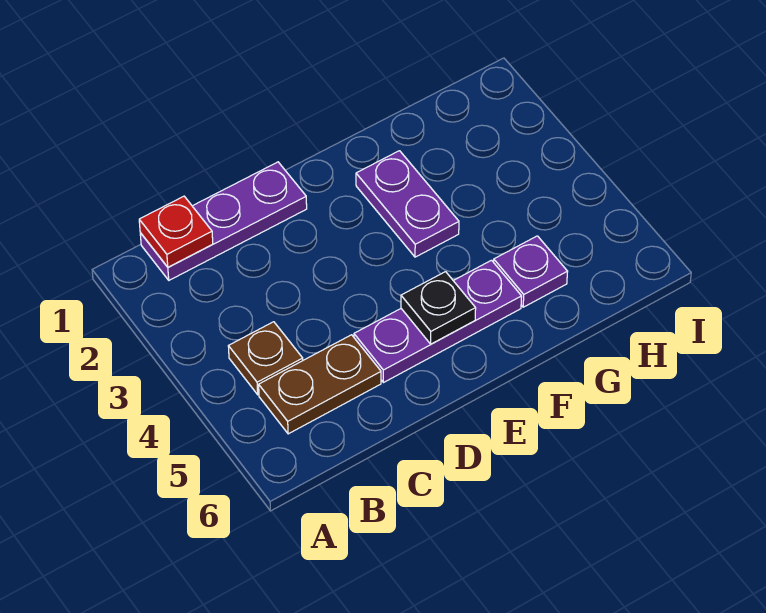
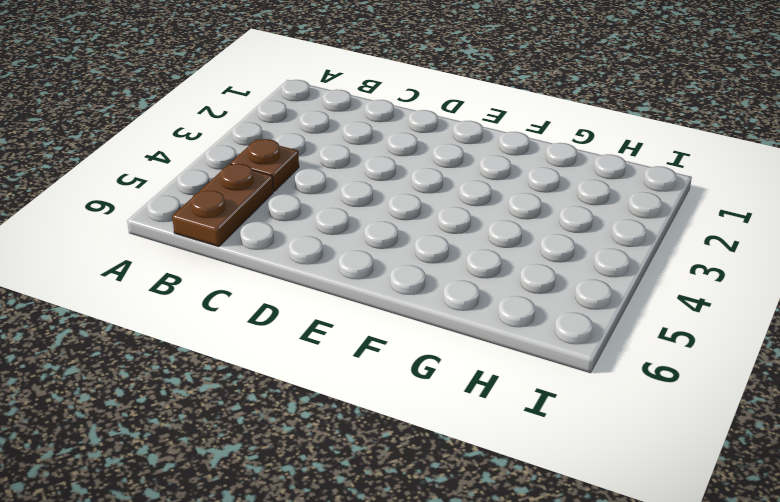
brown plate B5:B6 level 1 -> brown plate B5:C5 level 1
none -> purple plate B1:D1 level 1
none -> purple plate D5:F5 level 1

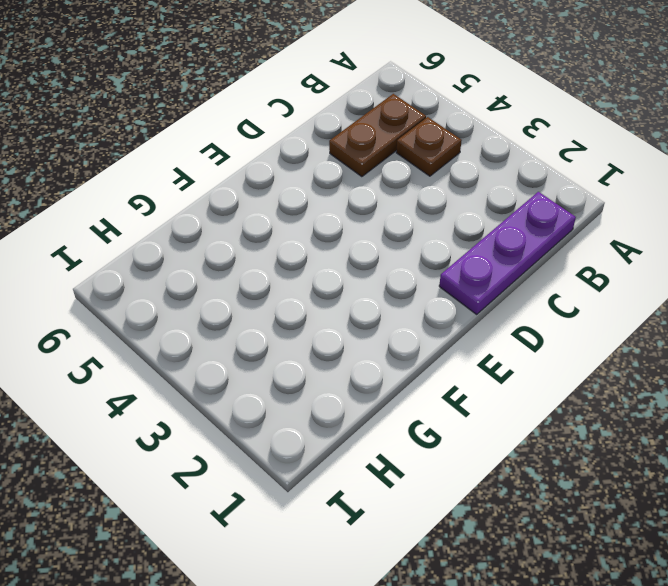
none -> purple plate D5:F5 level 1
none -> purple plate F2:F3 level 1

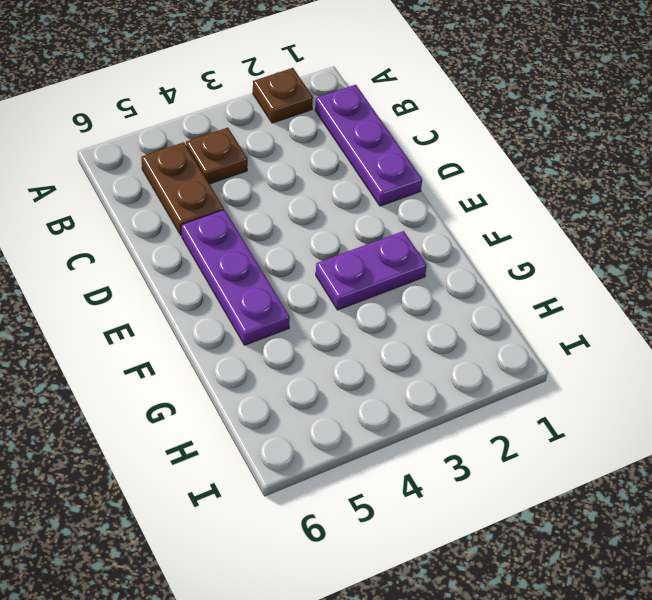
brown plate A2 level 1 -> none
none -> purple plate G5 level 1
none -> red plate B1 level 2

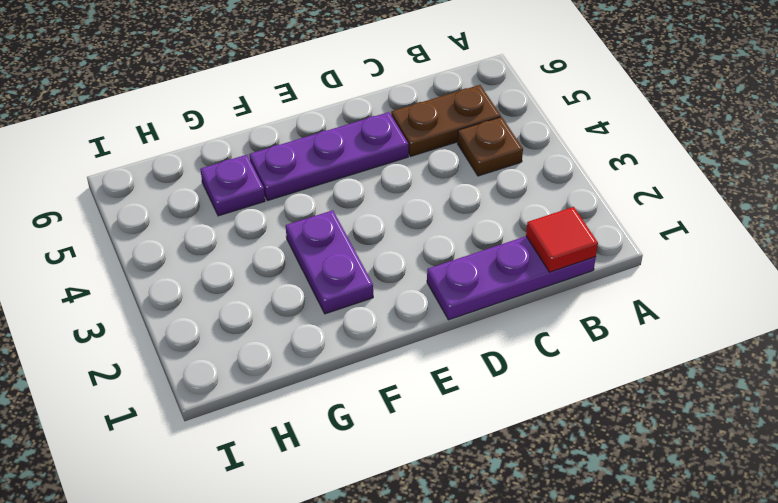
red tile B1 level 2 -> red plate B1 level 2
none -> black plate E5 level 2

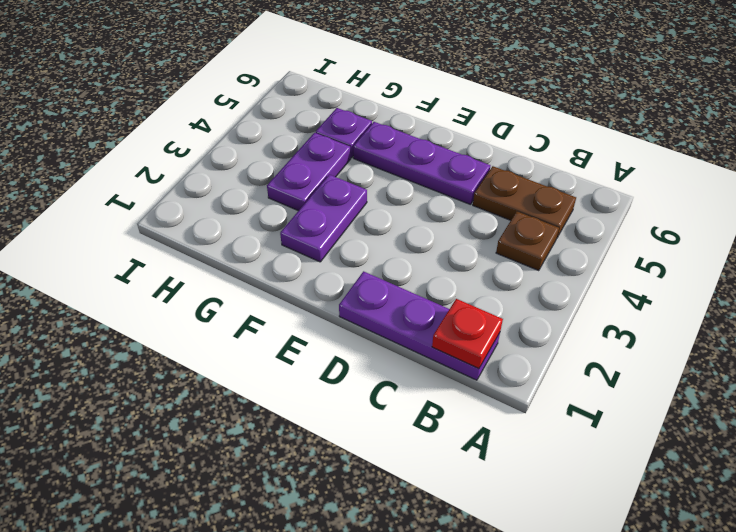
purple plate G3:G4 level 1 -> none
none -> black plate E5 level 2

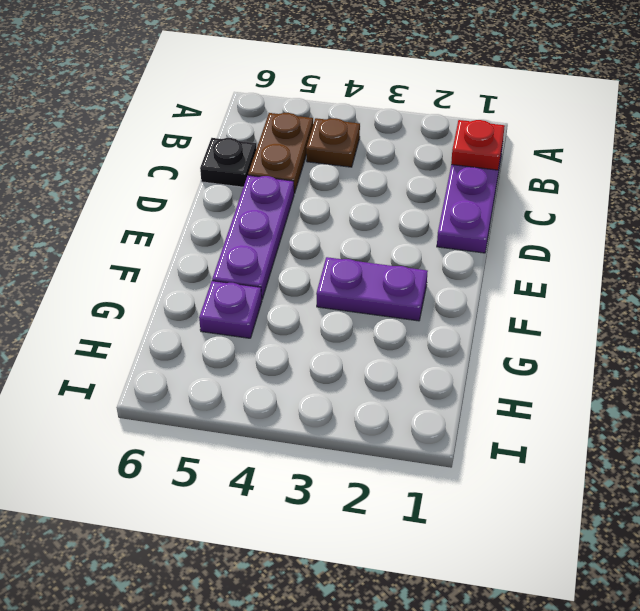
black plate C6 level 1 -> black plate E5 level 2

